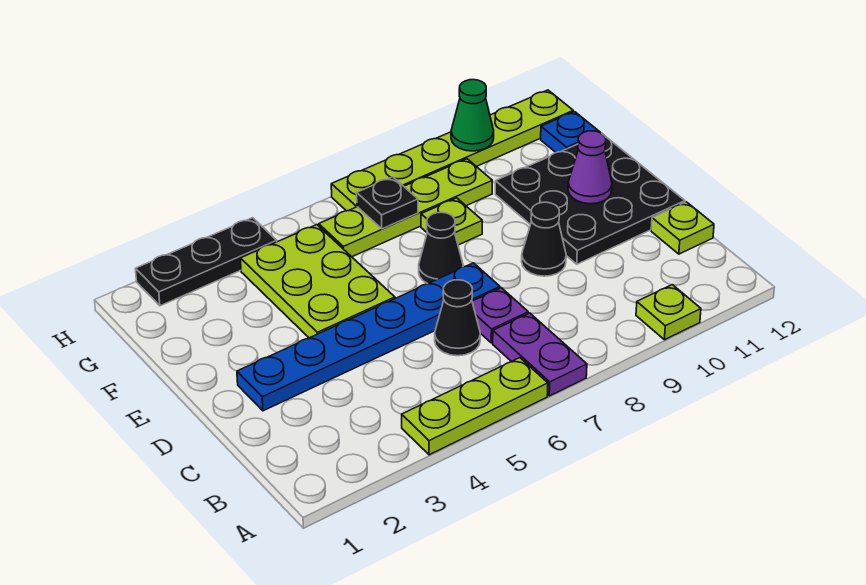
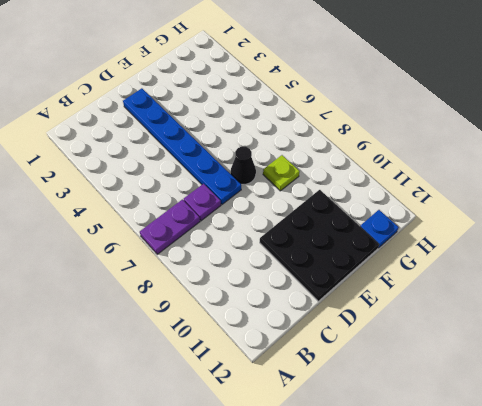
none -> lime plate A4:A6 level 1
none -> lime plate A10 level 1
none -> black cone C6 level 1

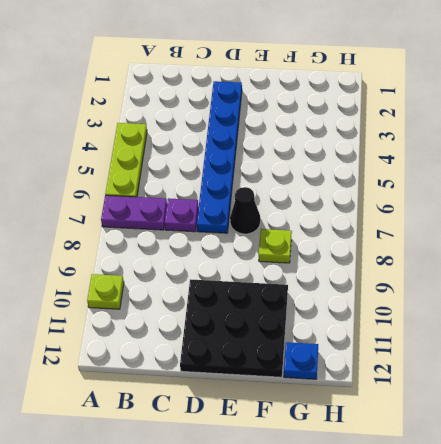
none -> black cone C6 level 1
none -> lime plate C12 level 1
none -> black cone D9 level 1

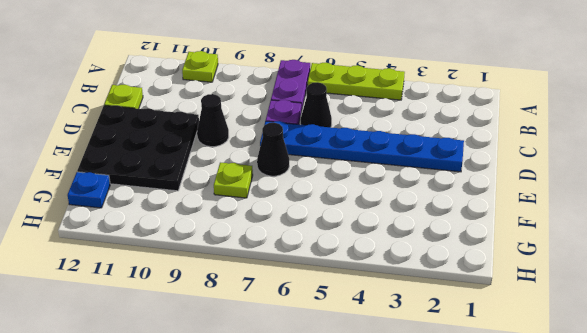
none -> lime plate E4:G5 level 1
none -> lime plate G6:G9 level 1
none -> black plate H2:H4 level 1

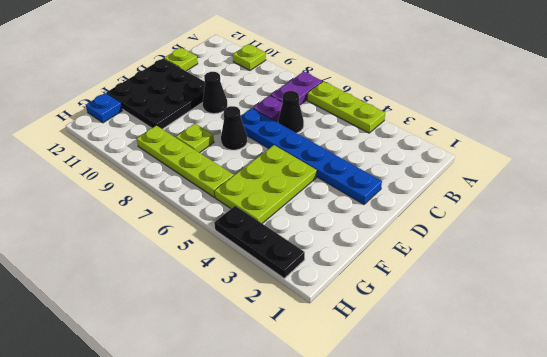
none -> lime plate H7:H12 level 1
none -> purple cone E11 level 2
none -> black plate G7 level 2

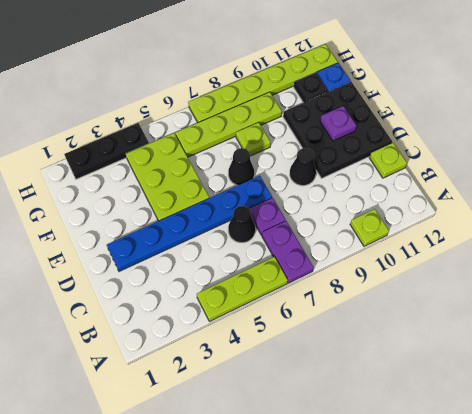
purple plate E11 level 2 -> purple cone E11 level 2
black plate G11 level 1 -> black plate G7 level 2
none -> green cone H10 level 2

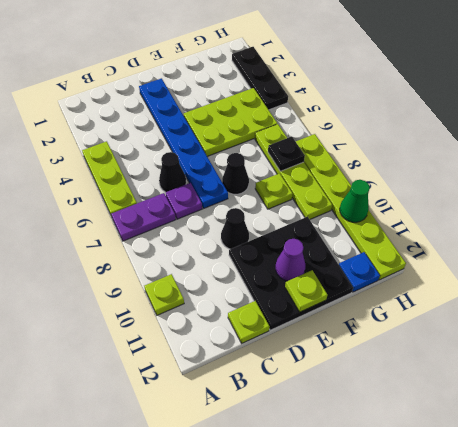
lime plate E12 level 2 -> none

